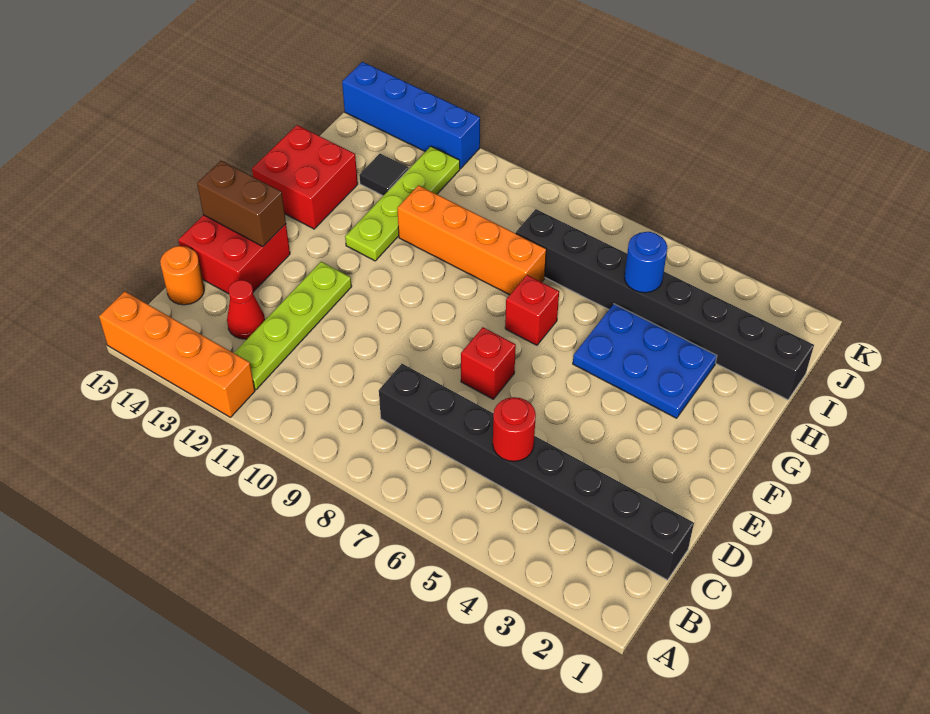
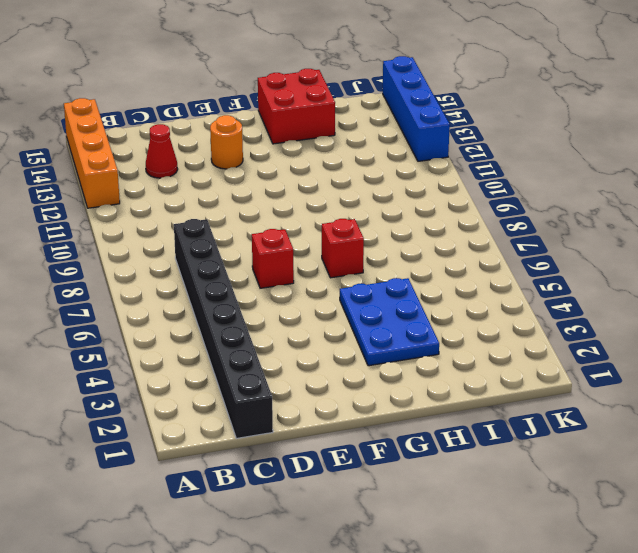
orange round brick E13 level 1 -> orange round brick C15 level 1
none -> lime plate B12:E12 level 1
none -> red brick D14:E15 level 1
none -> lime plate G12:J12 level 1

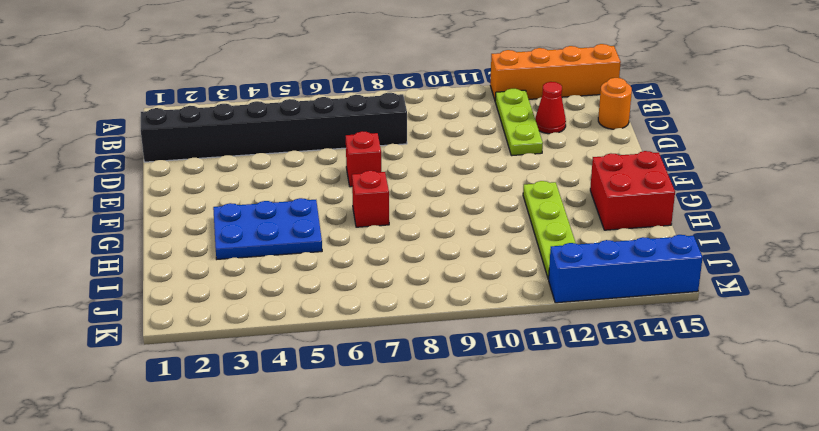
lime plate B12:D12 level 1 -> lime plate B12:E12 level 1
none -> red brick D14:E15 level 1
none -> orange brick H8:H11 level 1
none -> black brick I1:I8 level 1

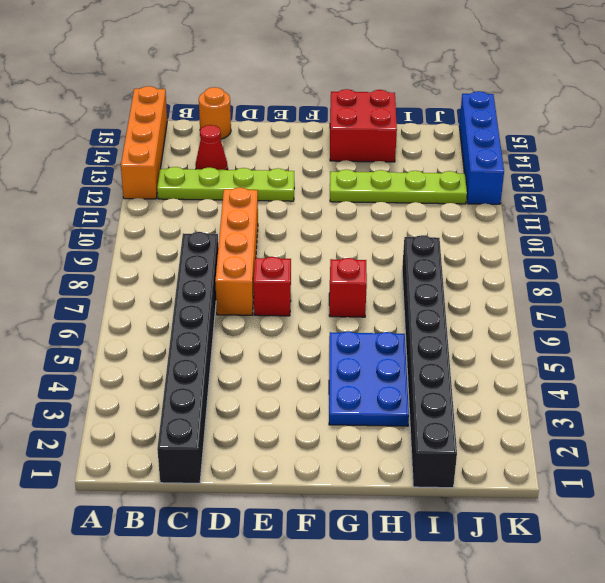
orange brick D7:D10 level 1 -> orange brick H8:H11 level 1
none -> red brick D14:E15 level 1
none -> black tile I13 level 1
none -> red round brick C5 level 2

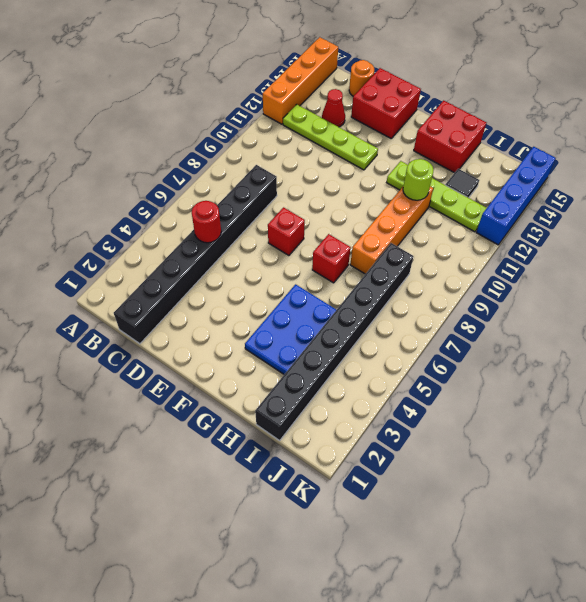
lime round brick H11 level 2 -> none
none -> brown brick E14:E15 level 2
none -> blue round brick I5 level 2

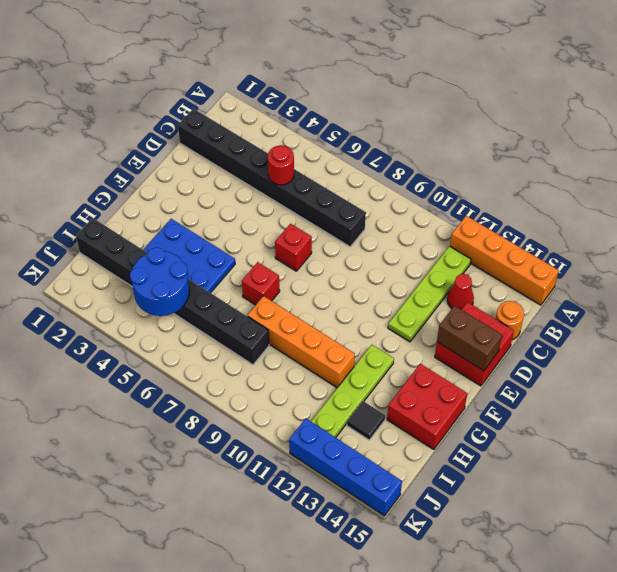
blue round brick I4:J5 level 2 -> blue round brick I5 level 2

